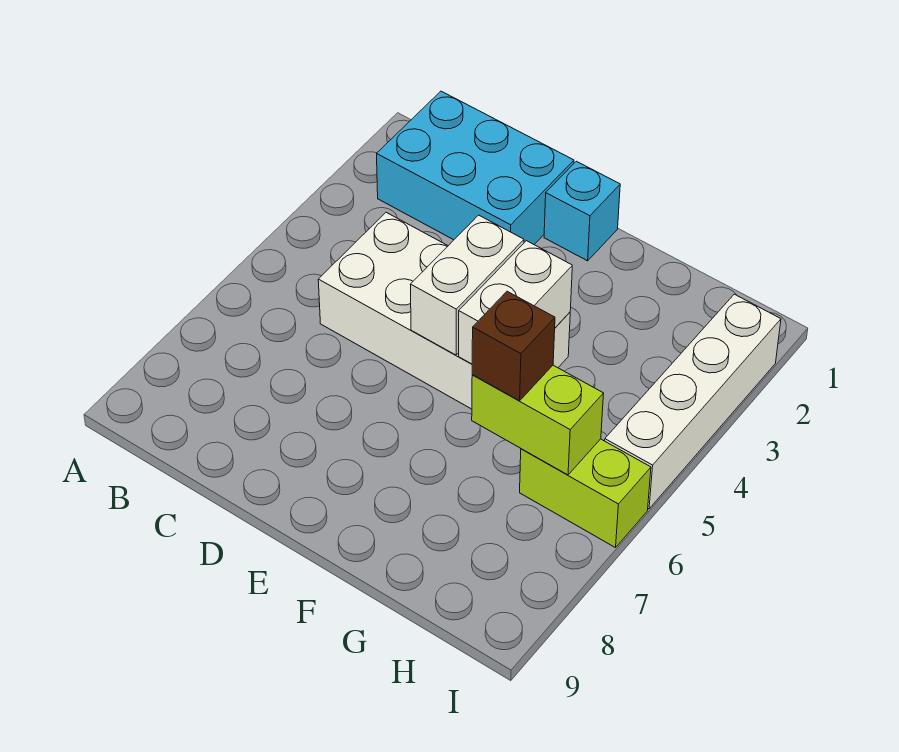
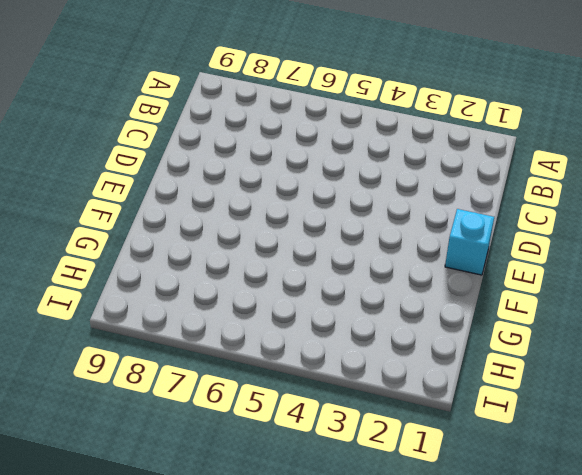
none -> cyan brick B1:D2 level 1
none -> white brick C4:F5 level 1

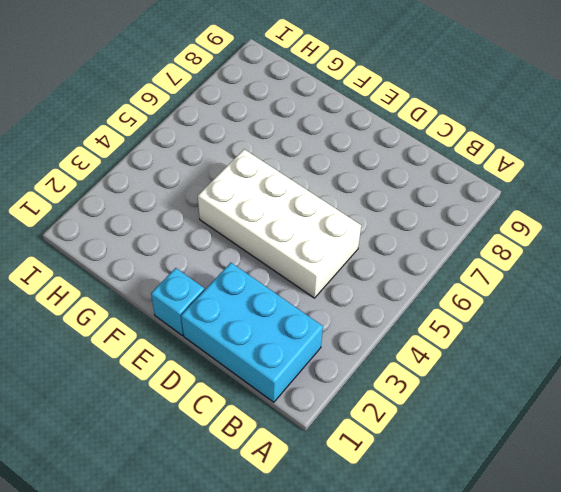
none -> lime brick H6:I6 level 1
none -> white brick I2:I5 level 1

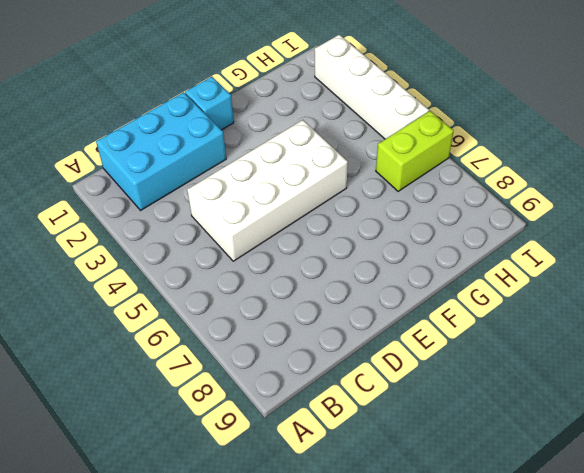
none -> white brick E4:E5 level 2
none -> white brick F4:F5 level 2

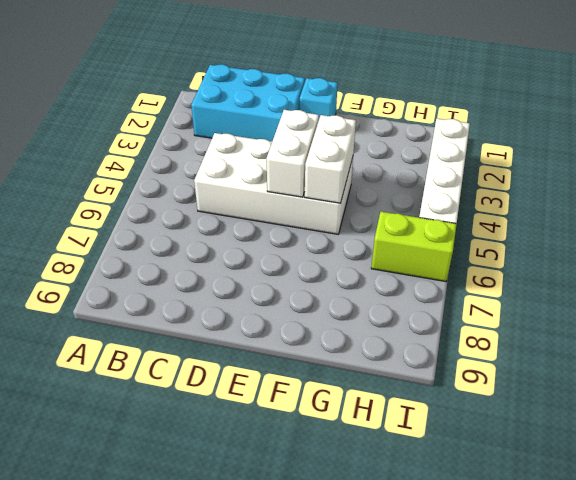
none -> lime brick G6:H6 level 2
none -> brown brick G6 level 3

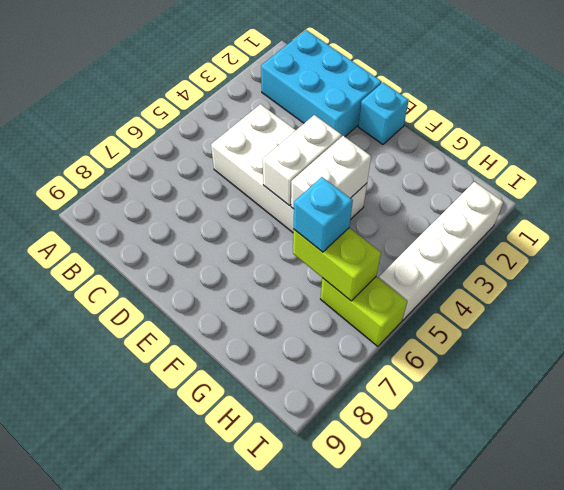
cyan brick G6 level 3 -> brown brick G6 level 3

